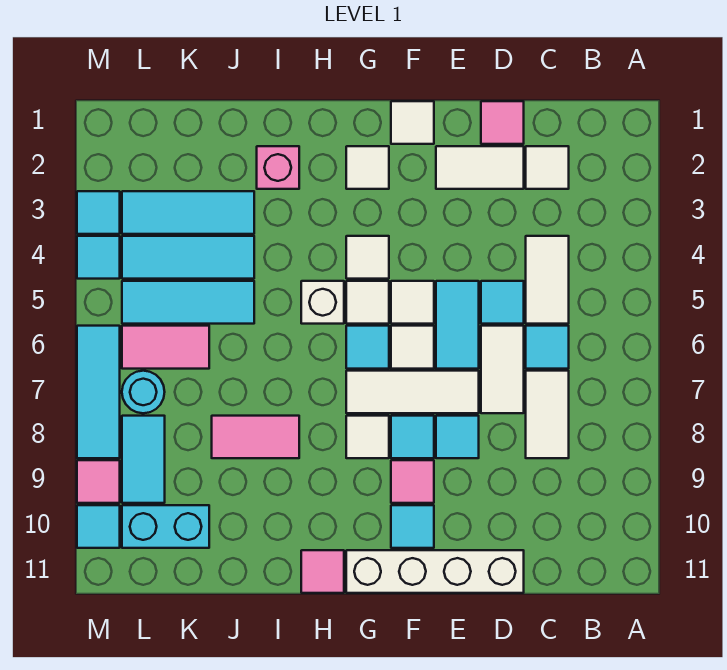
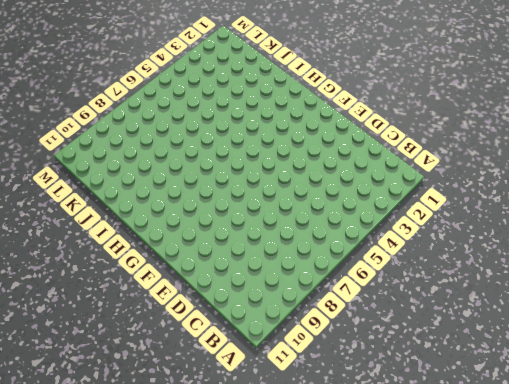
none -> white tile C2 level 1
none -> white tile C4:C5 level 1
none -> cyan tile C6 level 1
none -> white tile C7:C8 level 1

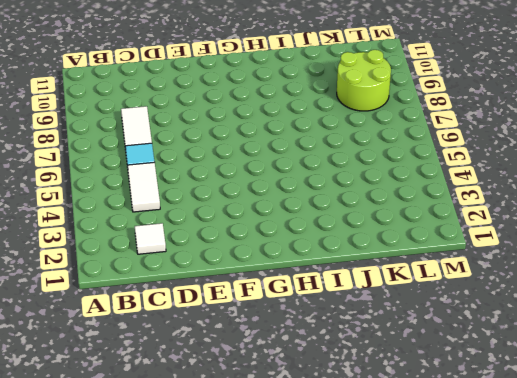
lime round brick K8:L9 level 1 -> cyan tile L8:L9 level 1
none -> pink tile D1 level 1
none -> white tile D2:E2 level 1
none -> cyan tile D5 level 1
none -> white tile D6:D7 level 1

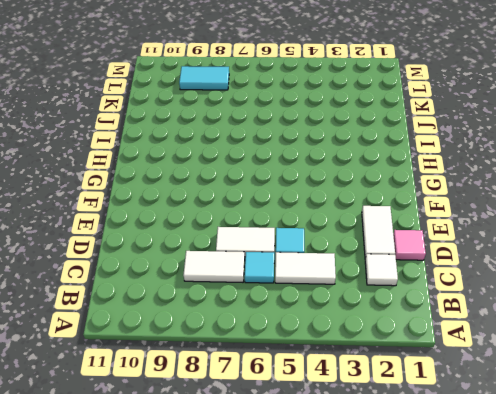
none -> white brick D11:G11 level 1
none -> cyan tile E5:E6 level 1
none -> white tile E7:G7 level 1
none -> cyan tile E8 level 1

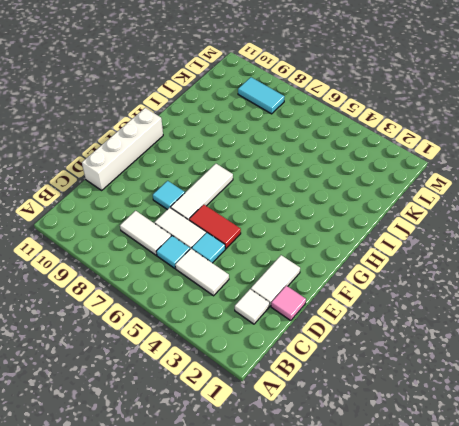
red tile E5:E6 level 1 -> cyan tile E5:E6 level 1
none -> white tile F1 level 1
none -> white tile F5 level 1
none -> white tile F6 level 1
none -> cyan tile F8 level 1

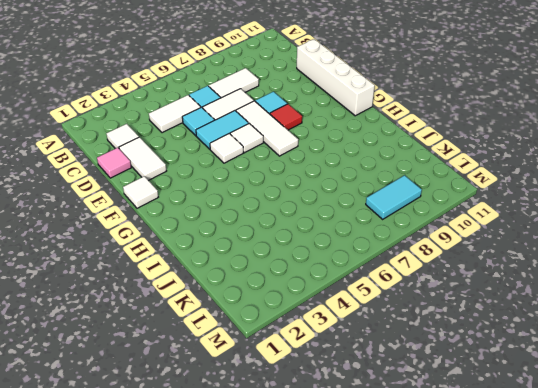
red tile F8 level 1 -> cyan tile F8 level 1
none -> pink tile F9 level 1
none -> cyan tile F10 level 1
none -> white tile G2 level 1
none -> white tile G4 level 1

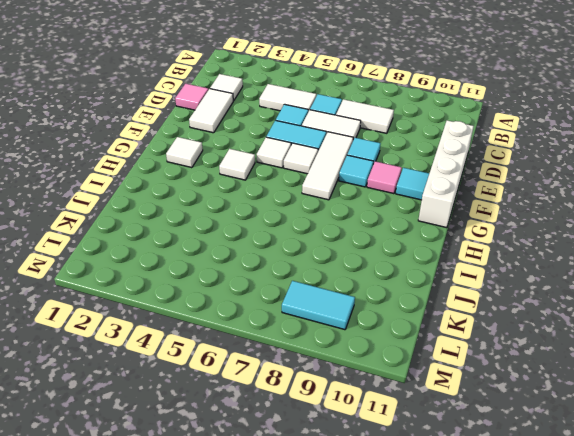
none -> white tile F1 level 1
none -> white tile G5 level 1
none -> cyan tile G6 level 1
none -> white tile G8 level 1

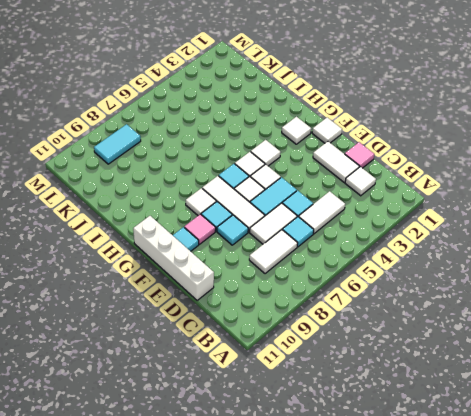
none -> white brick H5 level 1
none -> pink tile H11 level 1
none -> pink brick I2 level 1
none -> pink tile I8:J8 level 1

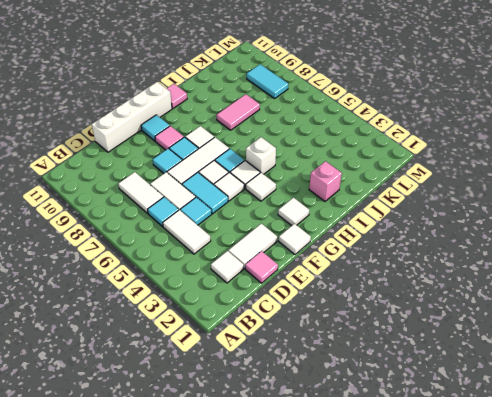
none -> cyan tile J3:L3 level 1
none -> cyan tile J4:L4 level 1
none -> cyan tile J5:L5 level 1
none -> pink tile K6:L6 level 1

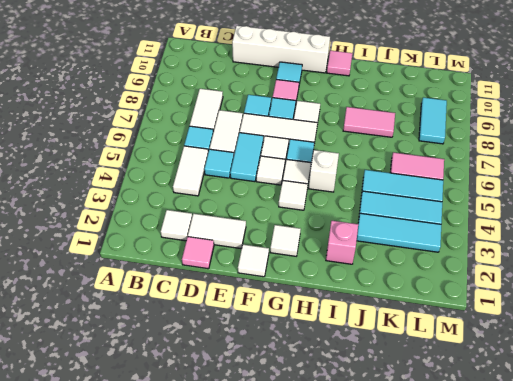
none -> cyan brick K10:L10 level 1
none -> cyan round brick L7 level 1
none -> cyan tile M3 level 1
none -> cyan tile M4 level 1

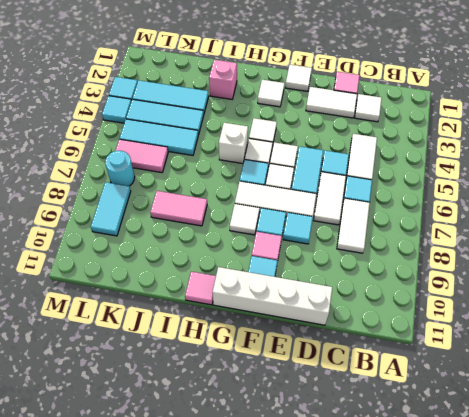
none -> cyan brick K10:L10 level 1
none -> cyan tile M6:M8 level 1
none -> pink tile M9 level 1
none -> cyan tile M10 level 1

